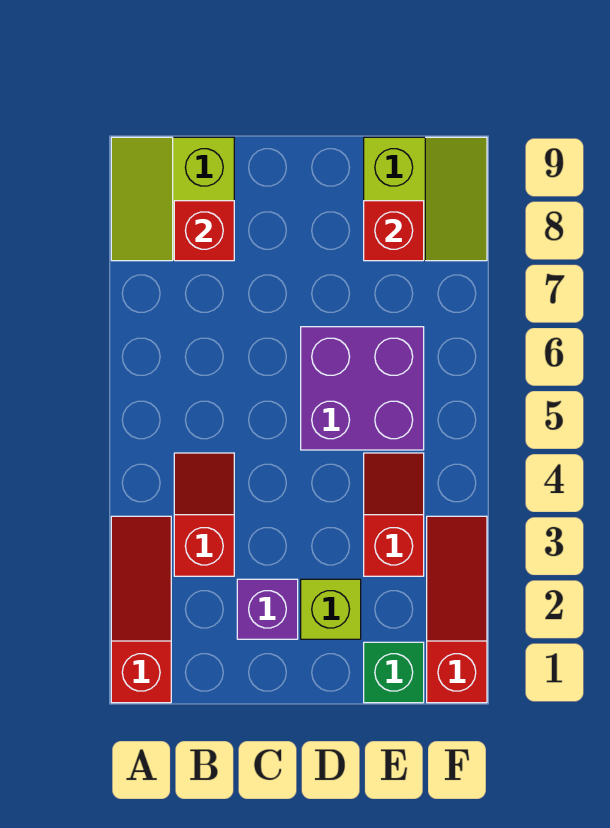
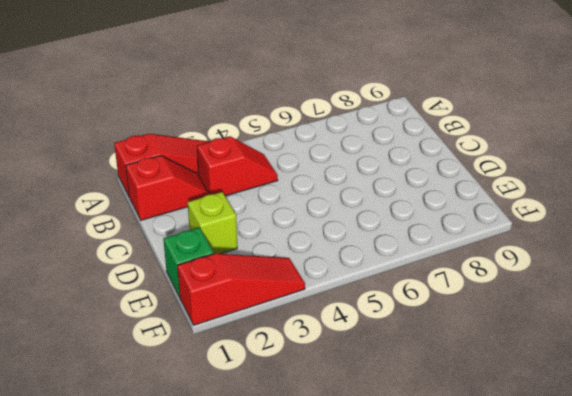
red slope B1:B2 level 1 top 1 -> red slope E3:E4 level 1 top 3
none -> lime slope A8:B9 level 1 top B
none -> purple brick C2 level 1
none -> purple brick D5:E6 level 1

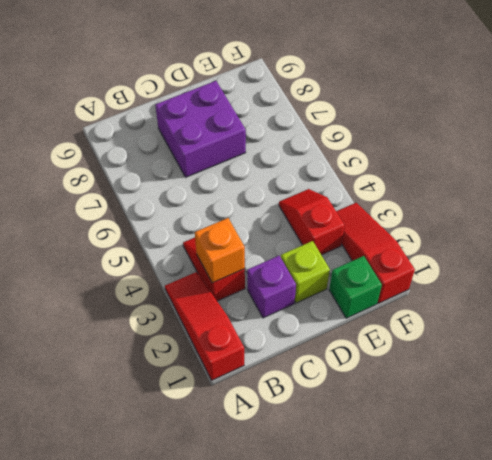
orange brick B3 level 2 -> none
purple brick C7:D8 level 1 -> purple brick D5:E6 level 1
none -> lime slope A8:B9 level 1 top B
none -> lime slope E8:F9 level 1 top E
none -> red brick B8 level 2

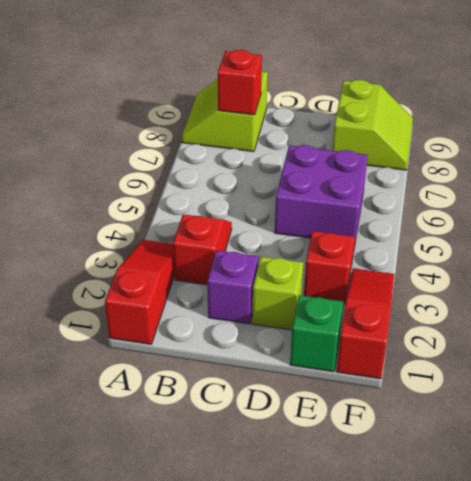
none -> red brick E8 level 2

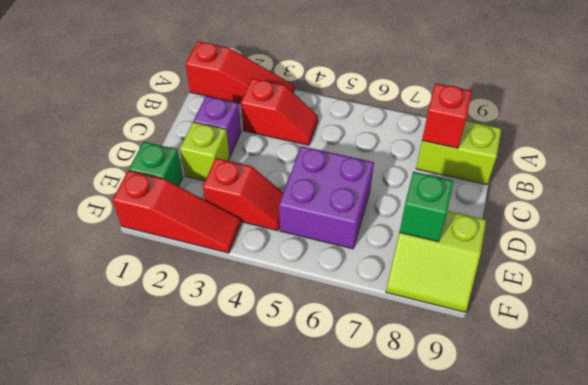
green brick E8 level 2 -> red brick E8 level 2

